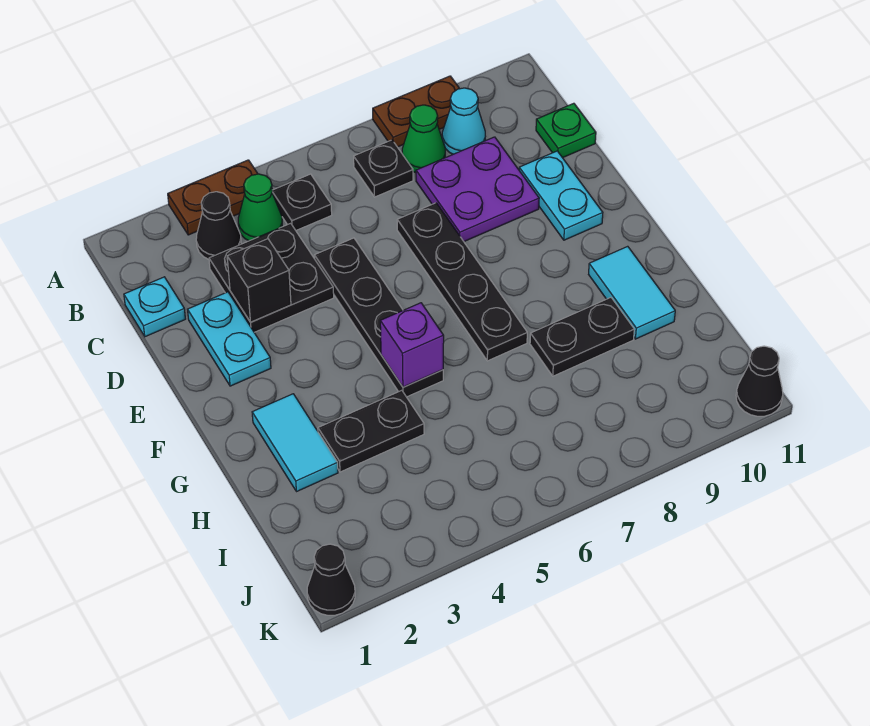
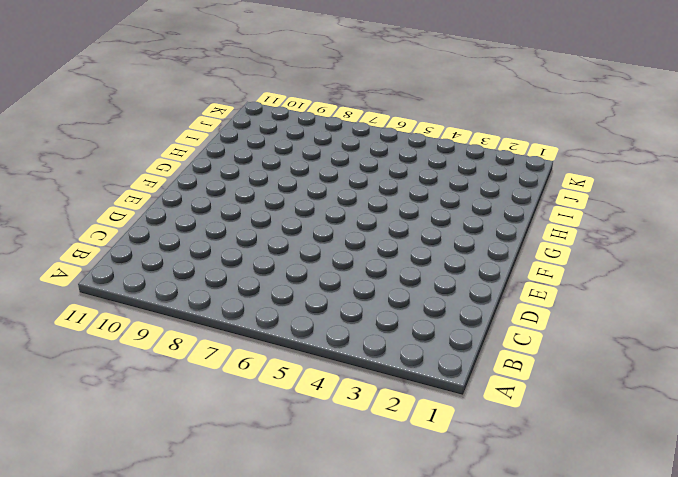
none -> brown plate A3:A4 level 1
none -> brown plate A8:A9 level 1
none -> black cone B3 level 1

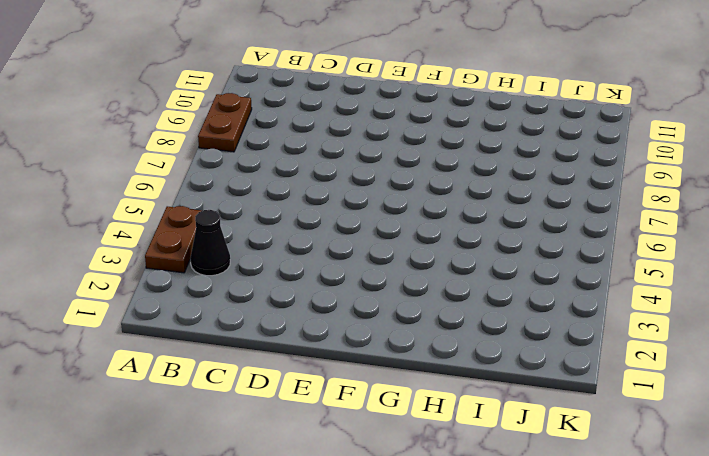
none -> green cone B4 level 1
none -> black plate B5 level 1
none -> black plate B7 level 1

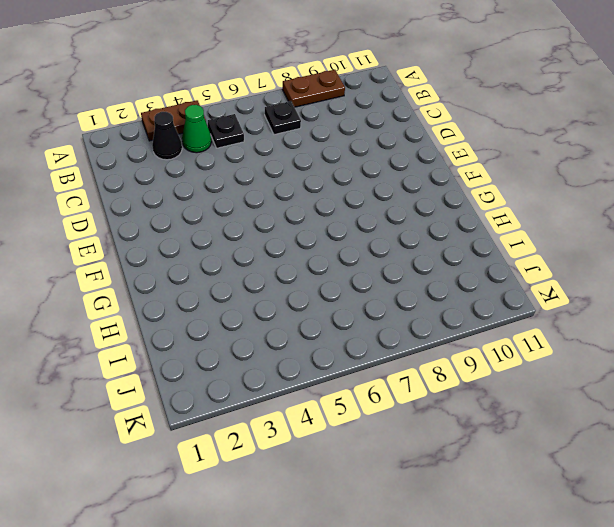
none -> green cone B8 level 1
none -> cyan cone B9 level 1
none -> cyan plate C1 level 1

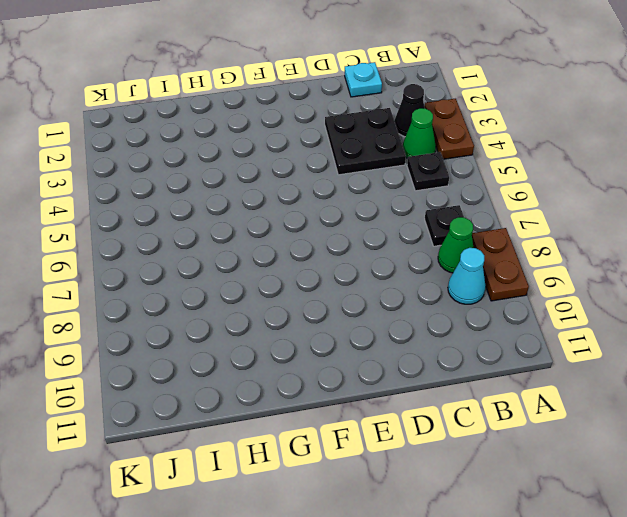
none -> purple plate C8:D9 level 1
none -> green plate C11 level 1
none -> cyan plate D2:E2 level 1

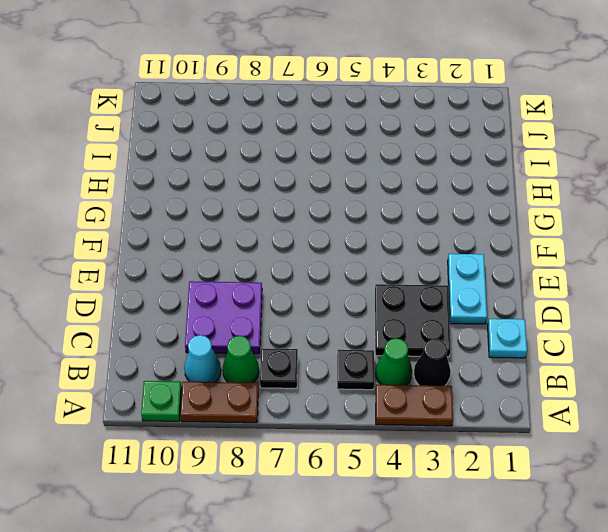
green plate A10 level 1 -> green plate C11 level 1
none -> black plate D5:G5 level 1
none -> black plate D7:G7 level 1
none -> cyan plate D10:E10 level 1

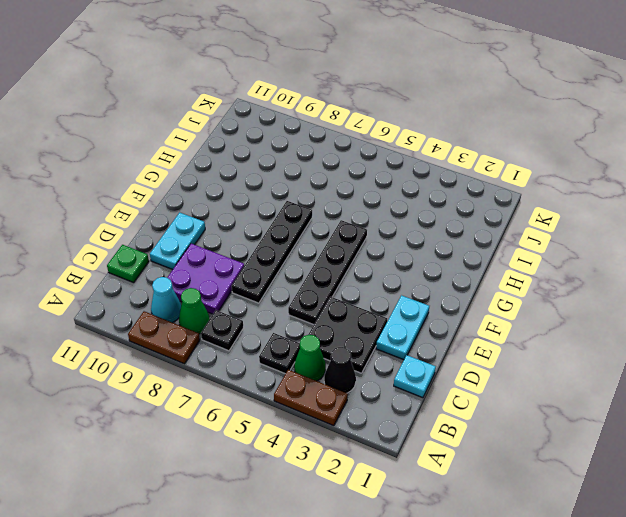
none -> cyan tile G2:H2 level 1
none -> cyan tile G10:H10 level 1
none -> black plate H3:H4 level 1

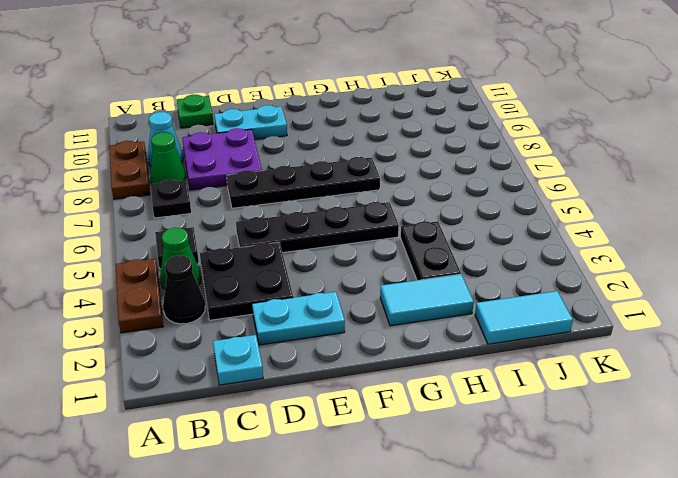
cyan tile I1:J1 level 1 -> cyan tile G10:H10 level 1
none -> black plate H8:H9 level 1
none -> black cone K1 level 1
none -> black cone K11 level 1

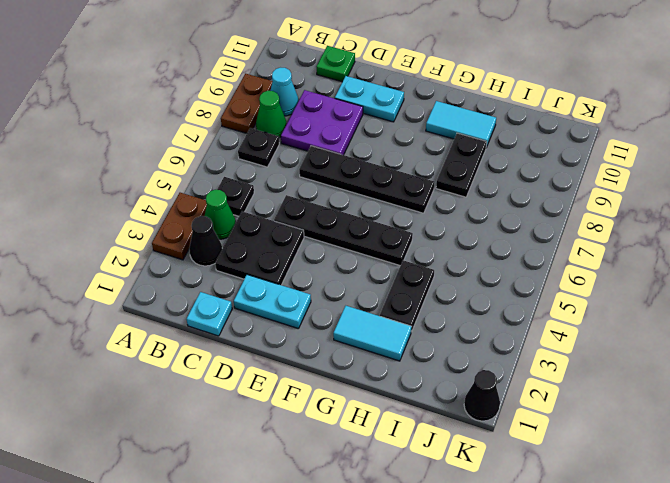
none -> black cone K11 level 1
none -> black brick D3 level 2
none -> purple brick G5 level 2

